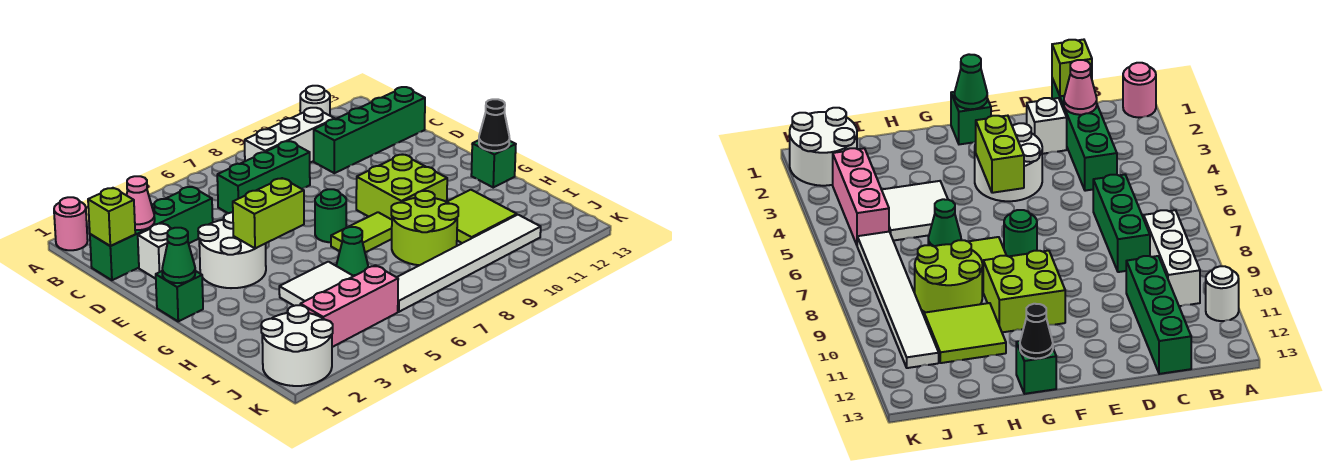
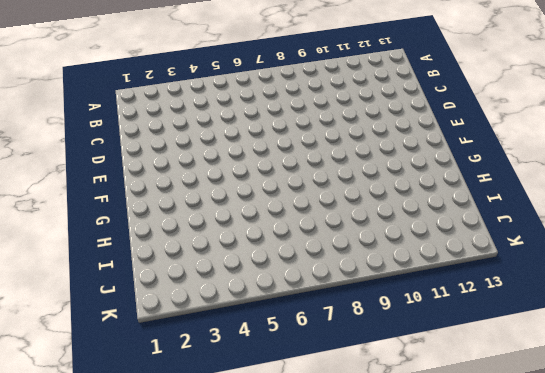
none -> pink round brick A1 level 1
none -> white round brick A11 level 1
none -> white brick B8:B10 level 1

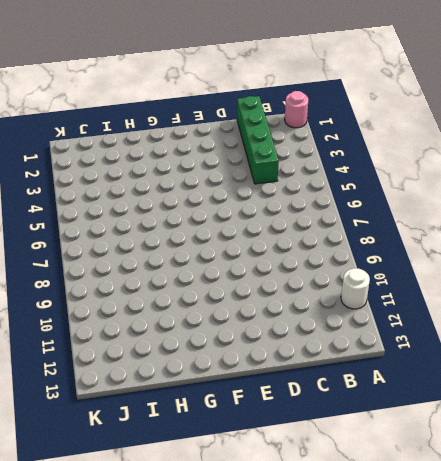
none -> white brick B8:B10 level 1
none -> green brick C6:C8 level 1
none -> green brick C10:C13 level 1

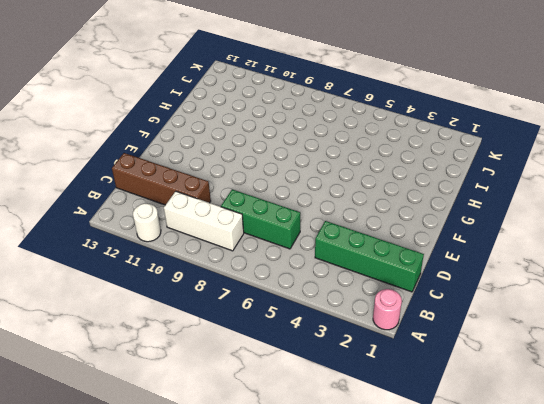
brown brick C10:C13 level 1 -> green brick C10:C13 level 1
none -> white brick D2 level 1
none -> white round brick E3:F4 level 1
none -> green brick F1 level 1

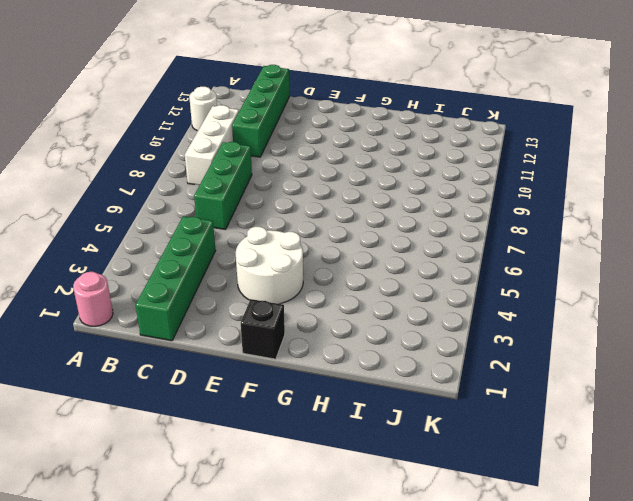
black brick F1 level 1 -> green brick F1 level 1
none -> white brick D2 level 1
none -> green round brick F7 level 1
none -> lime brick F9:G10 level 1

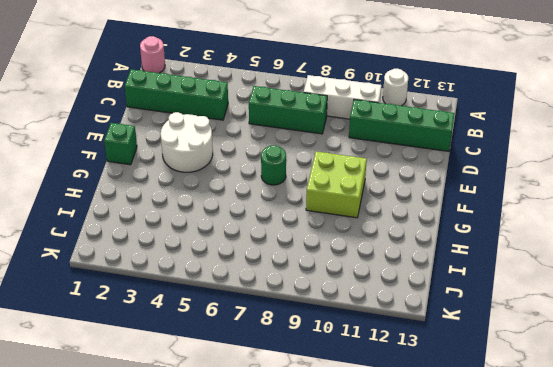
none -> white brick D2 level 1
none -> lime tile G7:G8 level 1
none -> green brick G13 level 1

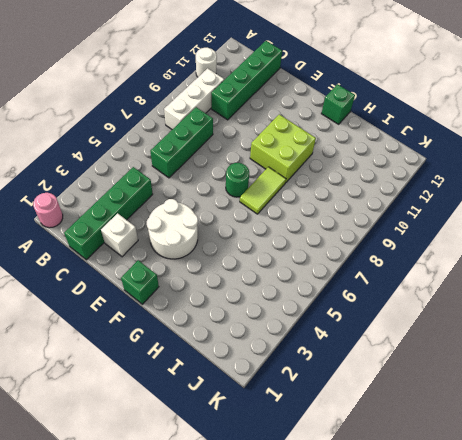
none -> white tile H4:I5 level 1
none -> green cone H6 level 1
none -> lime round brick H8:I9 level 1

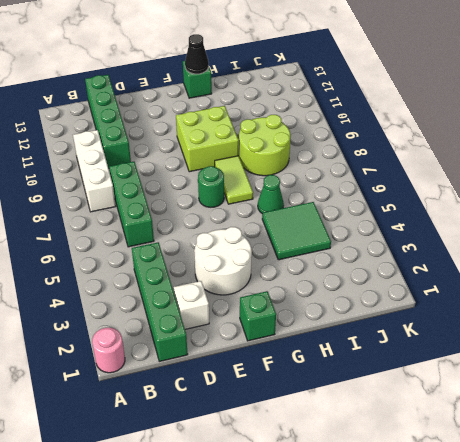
green tile H4:I5 level 1 -> white tile H4:I5 level 1
none -> white round brick A11 level 1
none -> lime tile H10:I11 level 1
none -> white round brick J1:K2 level 1

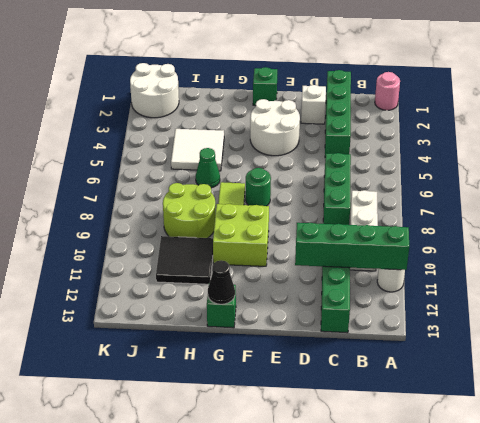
green brick A11:D11 level 2 -> none
black tile H10:I11 level 1 -> lime tile H10:I11 level 1
none -> pink brick J3:J5 level 1
none -> white tile J6:J11 level 1
none -> lime brick C1 level 2

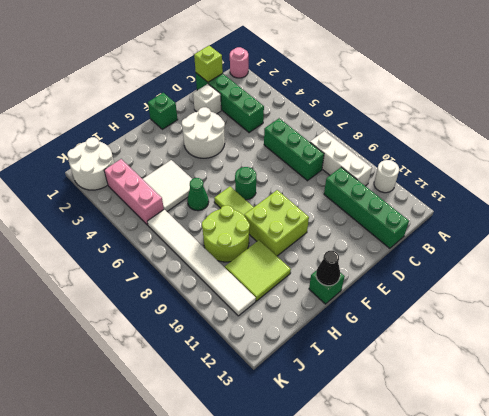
none -> pink cone C2 level 2
none -> green cone F1 level 2
none -> lime brick F4:F5 level 2

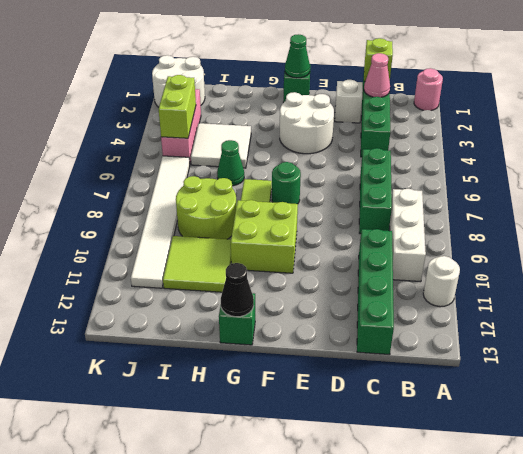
lime brick J4:J5 level 2 -> lime brick F4:F5 level 2

